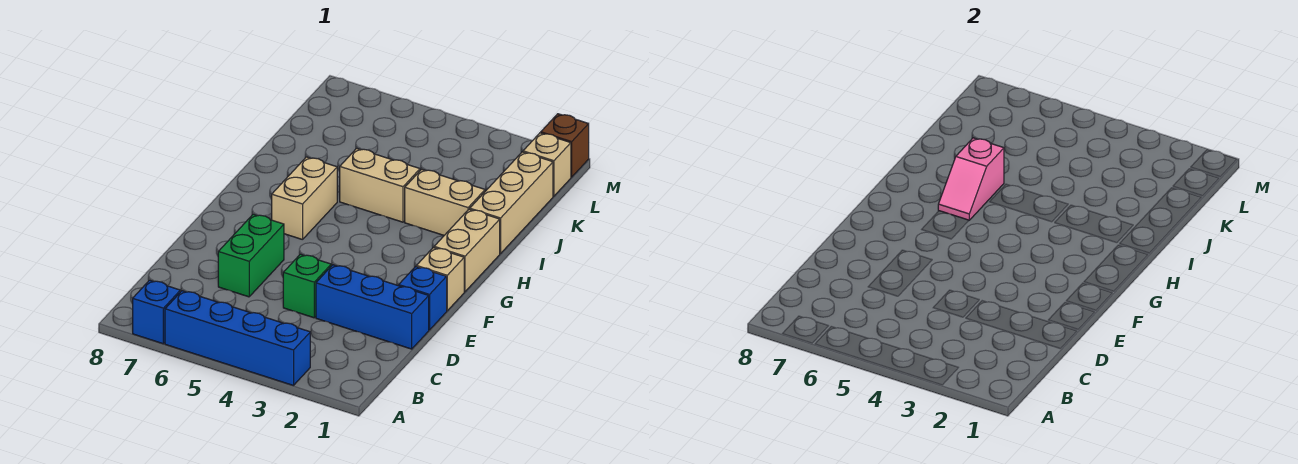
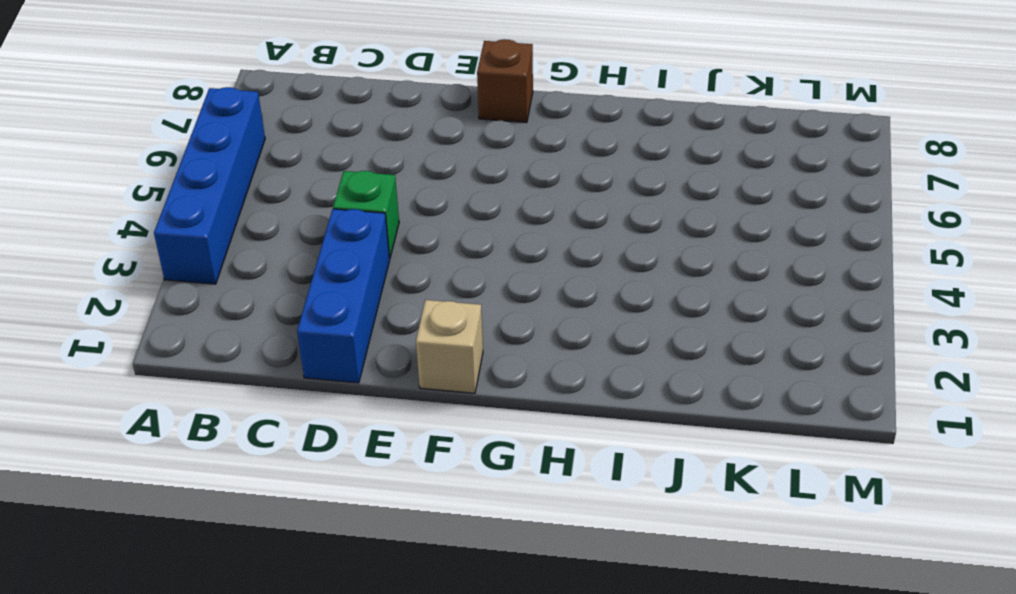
brown brick F8 level 1 -> brown brick M1 level 1
none -> blue brick A7 level 1
none -> green brick D6:E6 level 1
none -> blue brick E1 level 1

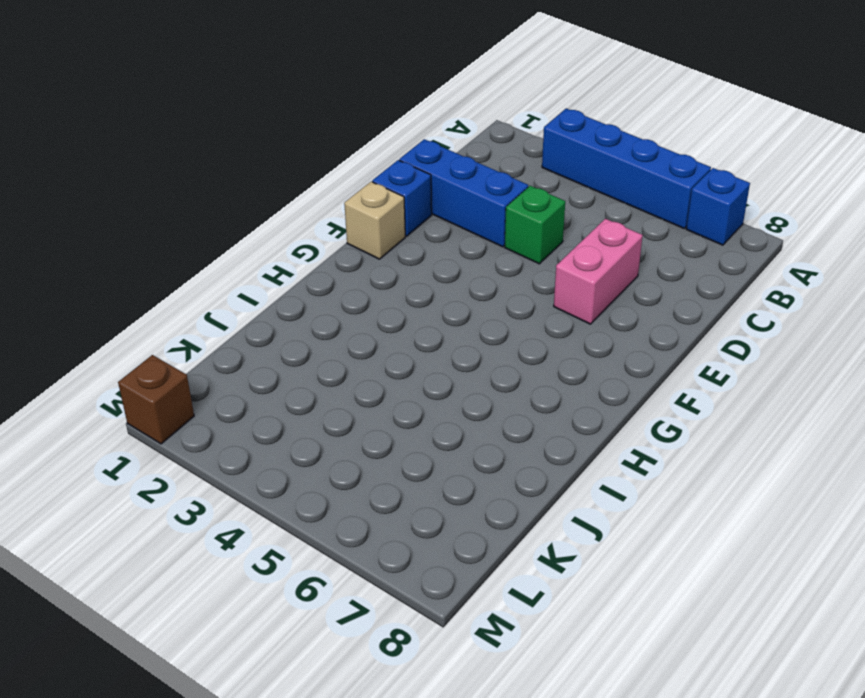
pink brick D6:E6 level 1 -> green brick D6:E6 level 1
none -> tan brick G1:H1 level 1
none -> tan brick G6:H6 level 1
none -> tan brick I1:K1 level 1

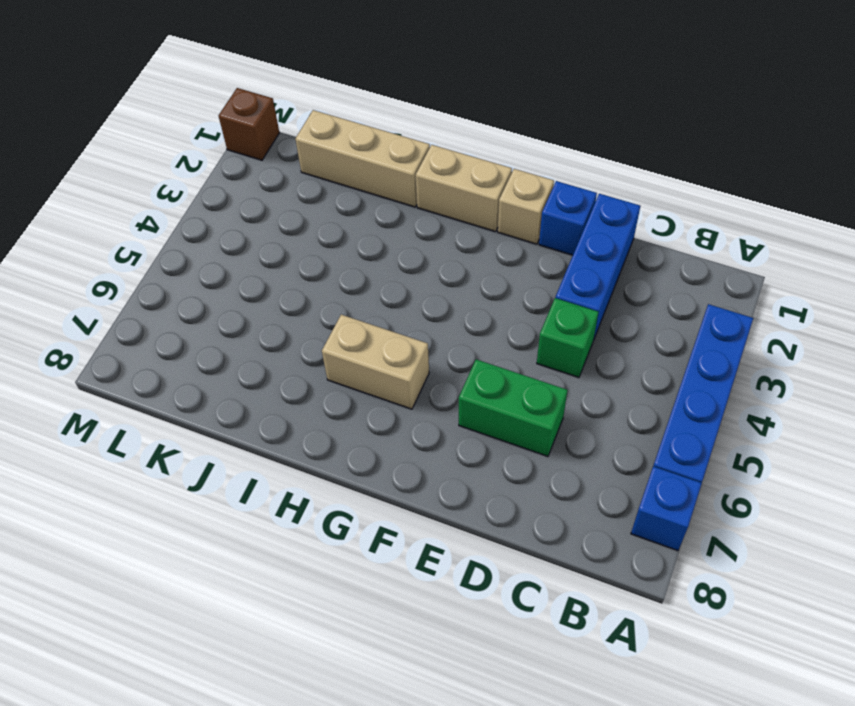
none -> tan brick I2:I3 level 1
none -> tan brick I4:I5 level 1
none -> tan brick L1 level 1

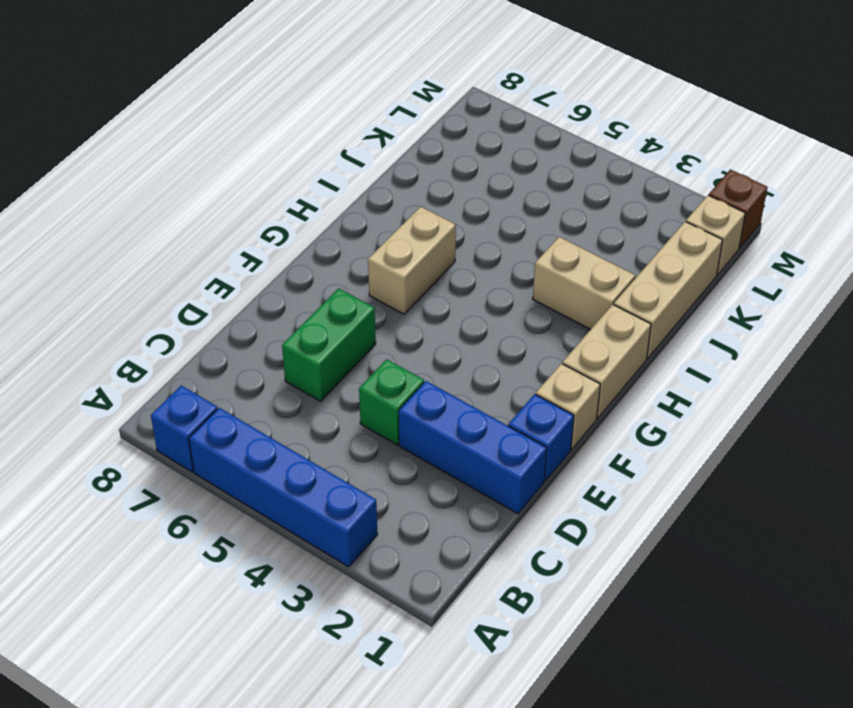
none -> tan brick I4:I5 level 1
none -> pink slope H6:I6 level 2 top I

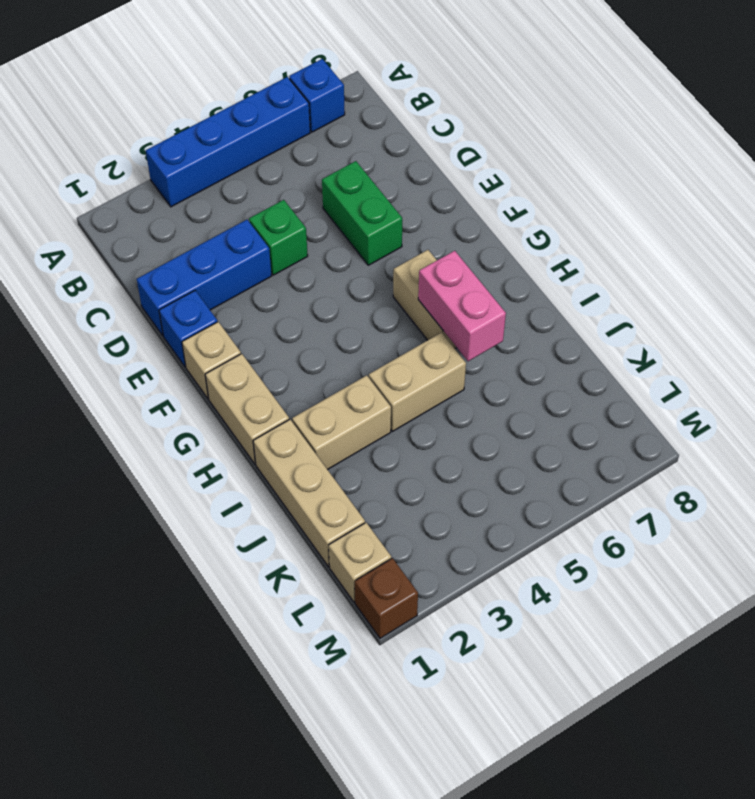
pink brick H6:I6 level 2 -> pink slope H6:I6 level 2 top I

